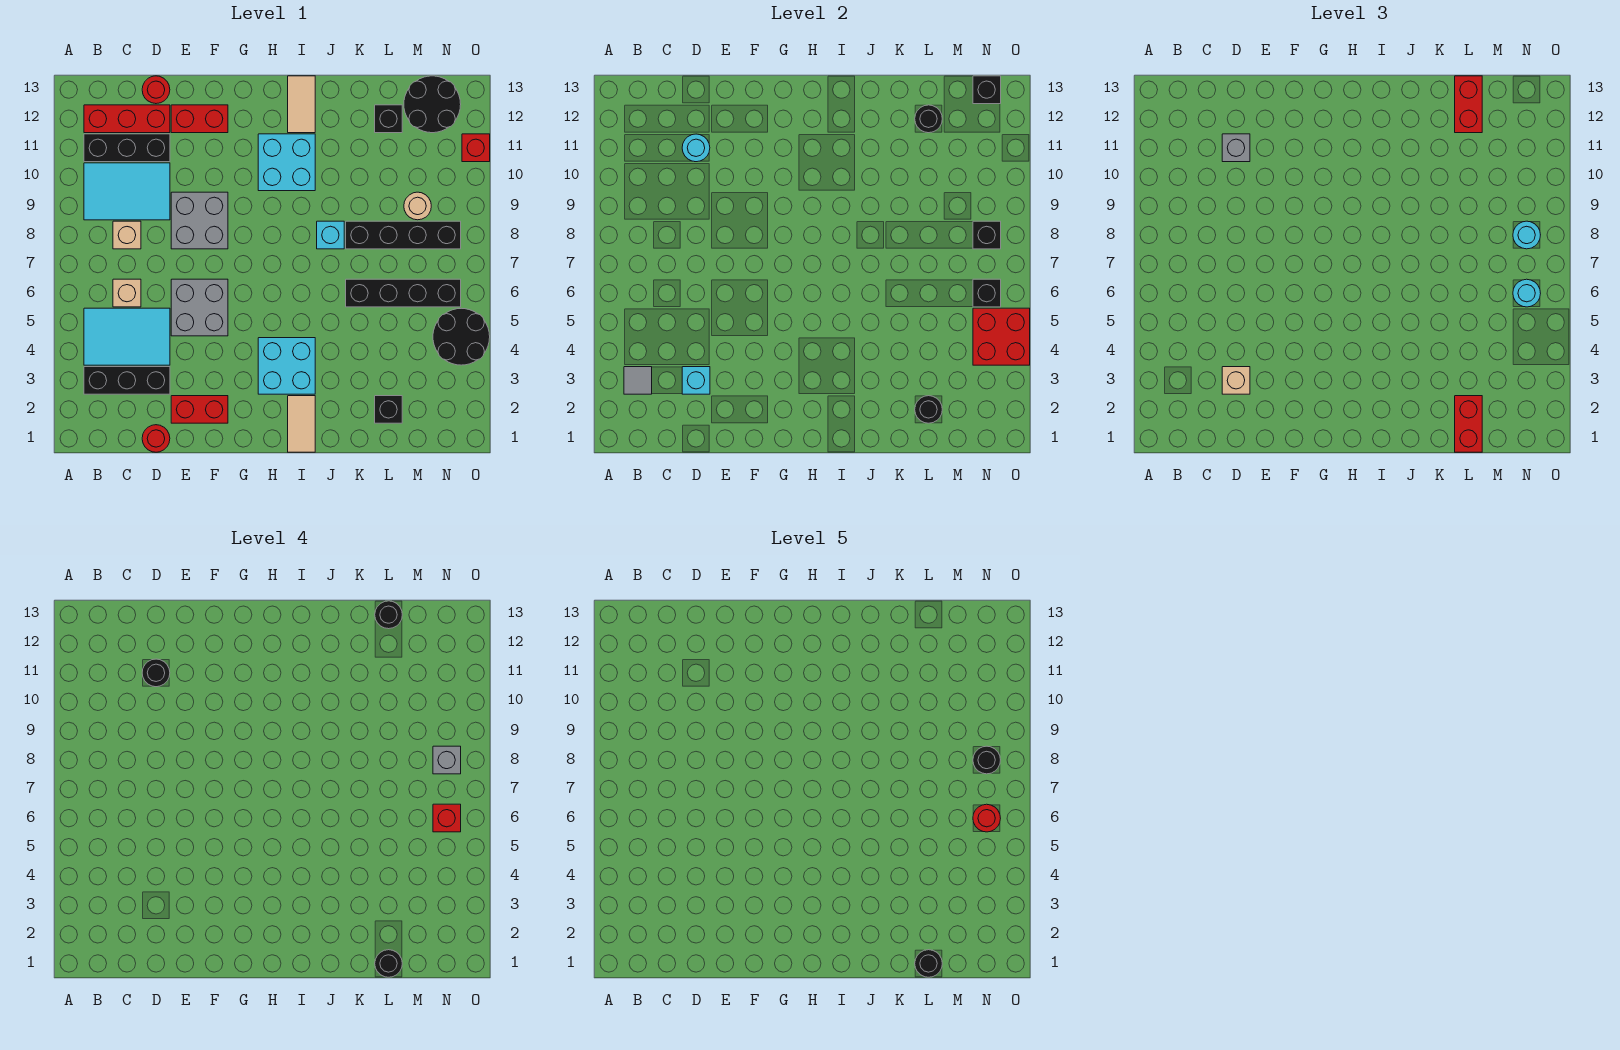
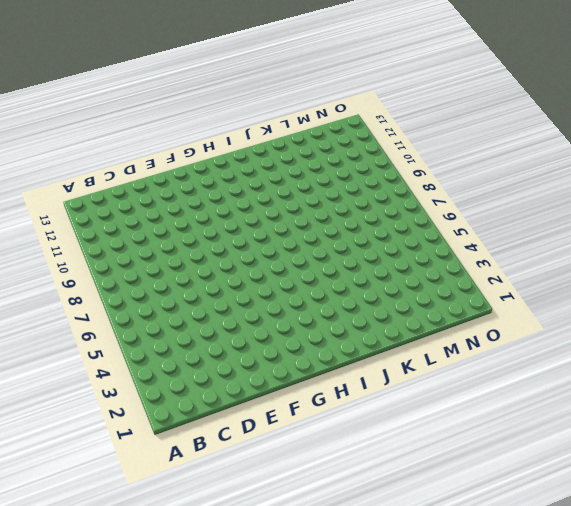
none -> black brick B3:D3 level 1
none -> cyan tile B4:D5 level 1
none -> cyan tile B9:D10 level 1
none -> black brick B11:D11 level 1

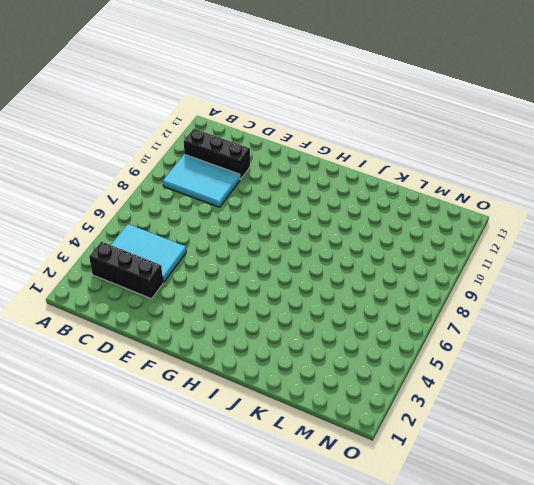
none -> red brick B12:D12 level 1
none -> tan brick C6 level 1
none -> tan brick C8 level 1
none -> red round brick D1 level 1

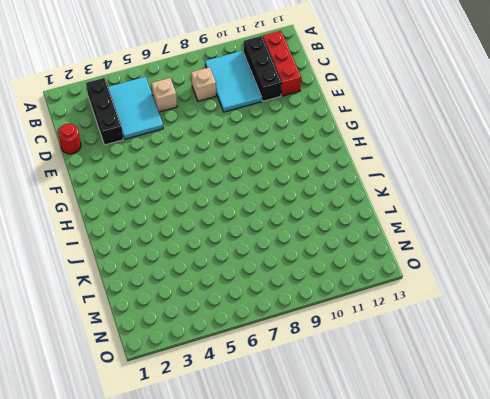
none -> red round brick D13 level 1
none -> red brick E2:F2 level 1
none -> grey brick E5:F6 level 1
none -> grey brick E8:F9 level 1

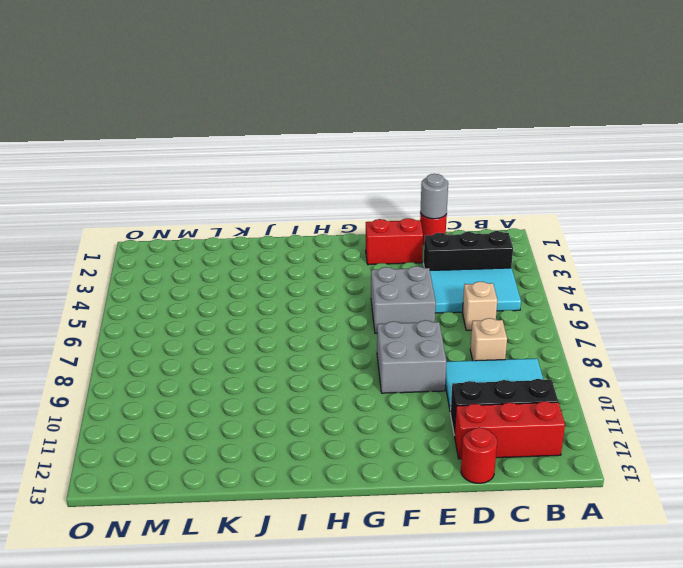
grey round brick D1 level 2 -> none
none -> red brick E12:F12 level 1
none -> cyan brick H3:I4 level 1
none -> cyan brick H10:I11 level 1
none -> tan tile I1:I2 level 1

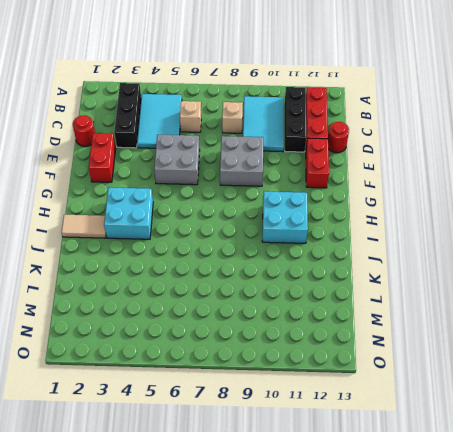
none -> tan tile I12:I13 level 1
none -> cyan brick J8 level 1
none -> black brick K6:N6 level 1
none -> black brick K8:N8 level 1

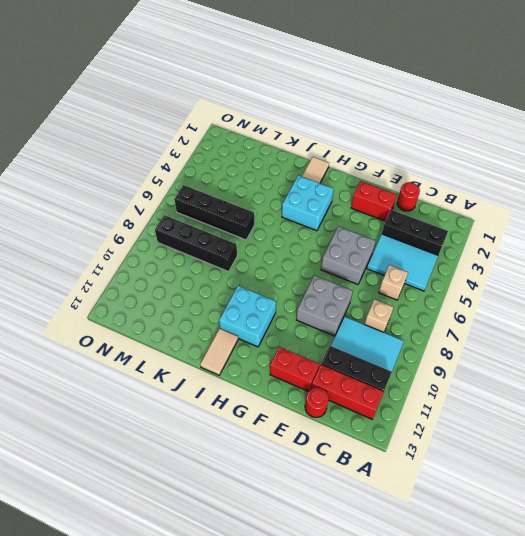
none -> cyan brick J8 level 1
none -> black brick L2 level 1
none -> black brick L12 level 1
none -> tan round brick M9 level 1

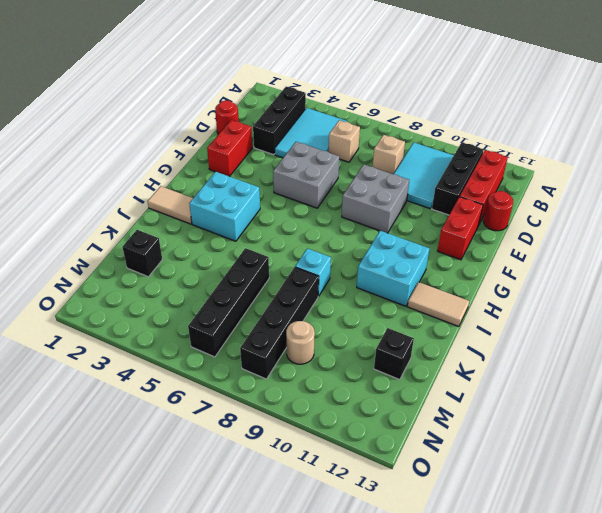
none -> black round brick M12:N13 level 1
none -> black round brick N4:O5 level 1
none -> red brick O11 level 1
none -> grey tile B3 level 2

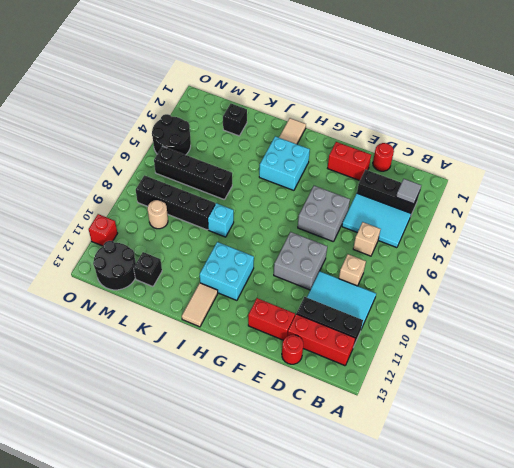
none -> cyan brick D3 level 2
none -> cyan round brick D11 level 2
none -> black round brick L2 level 2
none -> black round brick L12 level 2

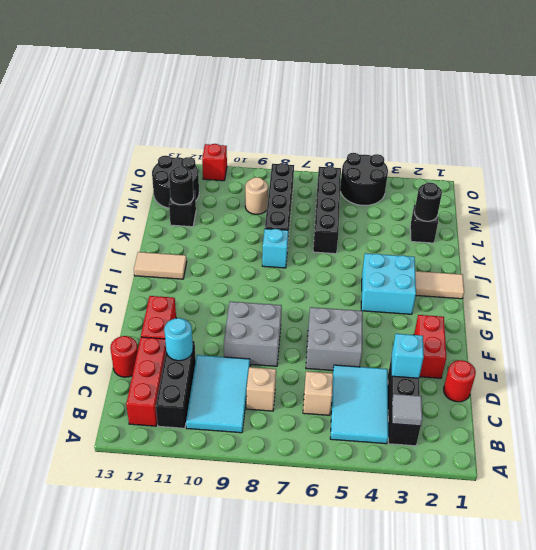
none -> cyan brick H10:I11 level 1
none -> red brick N4:O5 level 2
none -> black brick N6 level 2
none -> black brick N8 level 2

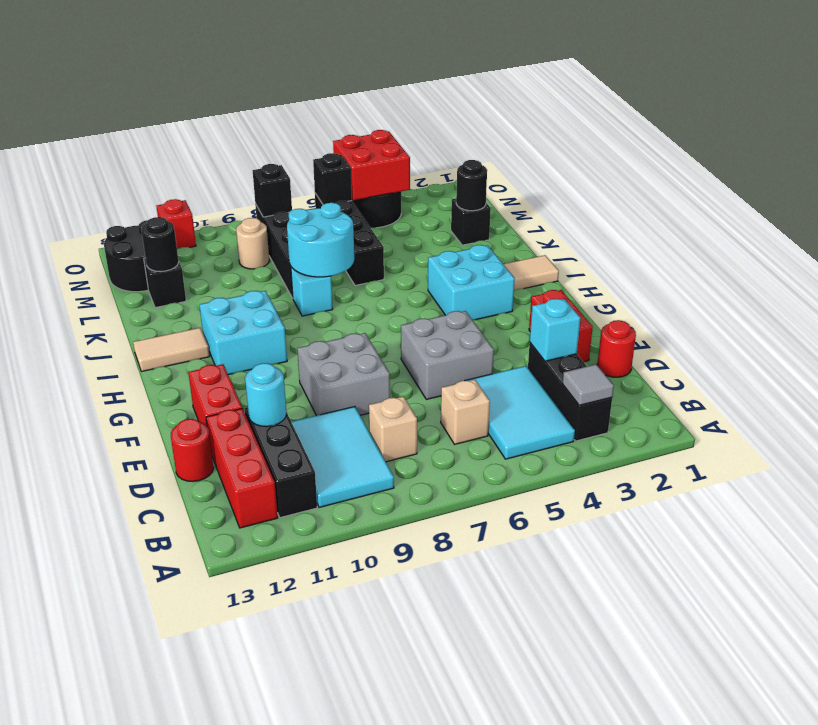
cyan round brick J7:K8 level 2 -> none
none -> black brick N13 level 2
none -> tan brick D3 level 3
none -> grey brick D11 level 3
none -> red brick L1:L2 level 3

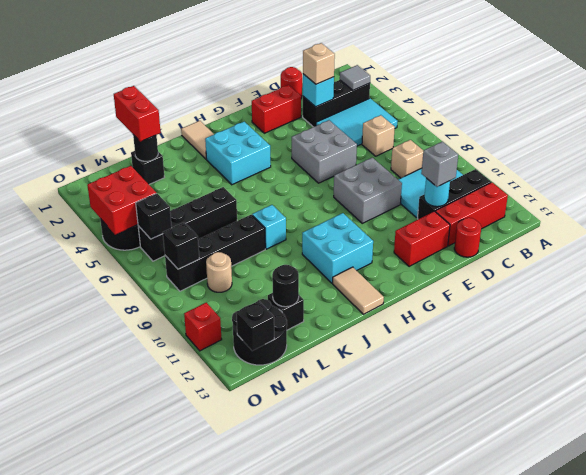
none -> red brick L12:L13 level 3
none -> cyan round brick N6 level 3
none -> cyan round brick N8 level 3
none -> black round brick D11 level 4

